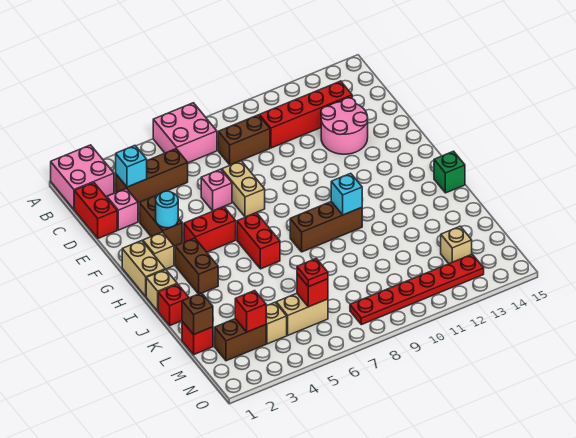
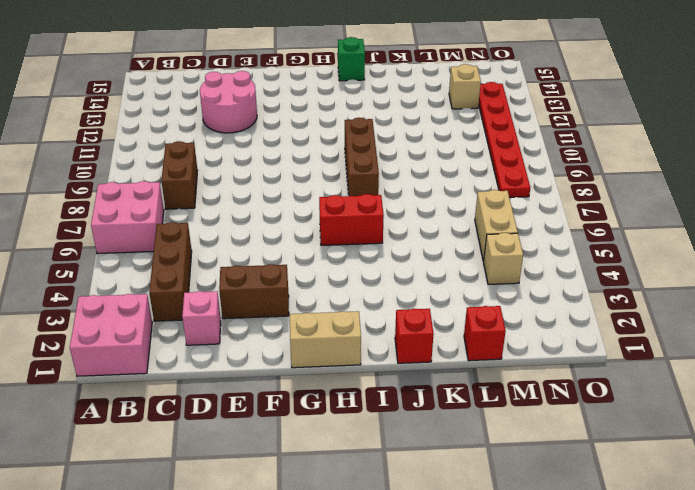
none -> red brick C1:D1 level 1
none -> red brick C10:C13 level 1
none -> pink brick E6 level 1
none -> tan brick E7:F7 level 1

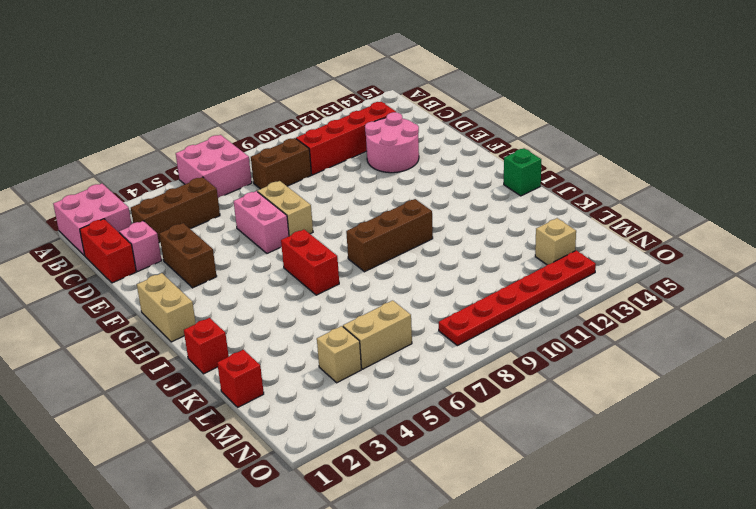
pink brick E6:F6 level 1 -> pink brick E6 level 1
none -> tan brick G2 level 1
none -> red brick G4:G5 level 1
none -> brown brick H3:I3 level 1
none -> tan brick I1 level 1

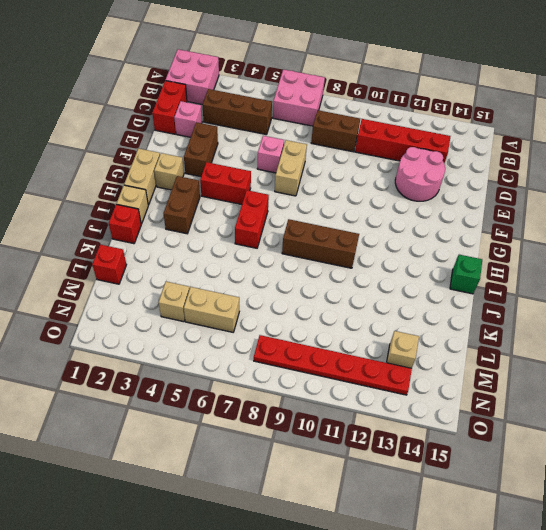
none -> brown brick M2:M3 level 1
none -> cyan brick C3 level 2
none -> cyan round brick F3 level 2
none -> cyan brick I10 level 2

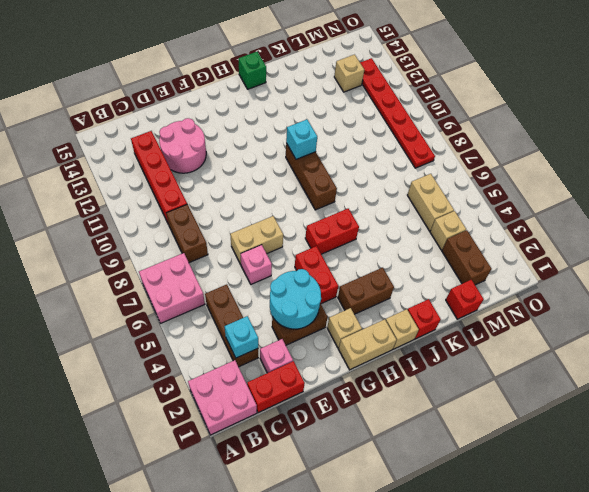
cyan round brick E3:F4 level 2 -> cyan round brick F3 level 2
none -> brown brick L1 level 2
none -> red brick M3 level 2
none -> red brick M6 level 2
none -> red plate M6 level 3

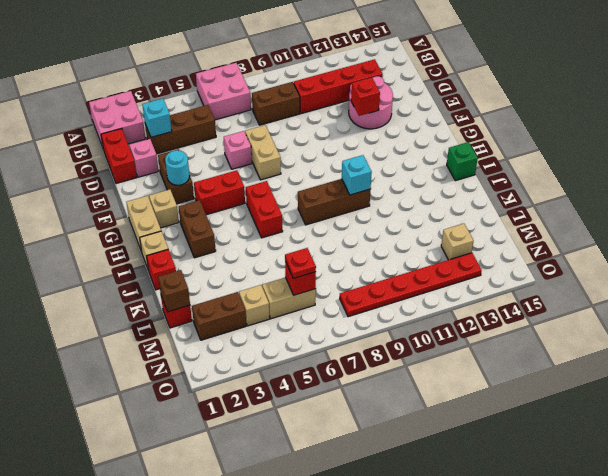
red brick E12 level 2 -> red brick M3 level 2

